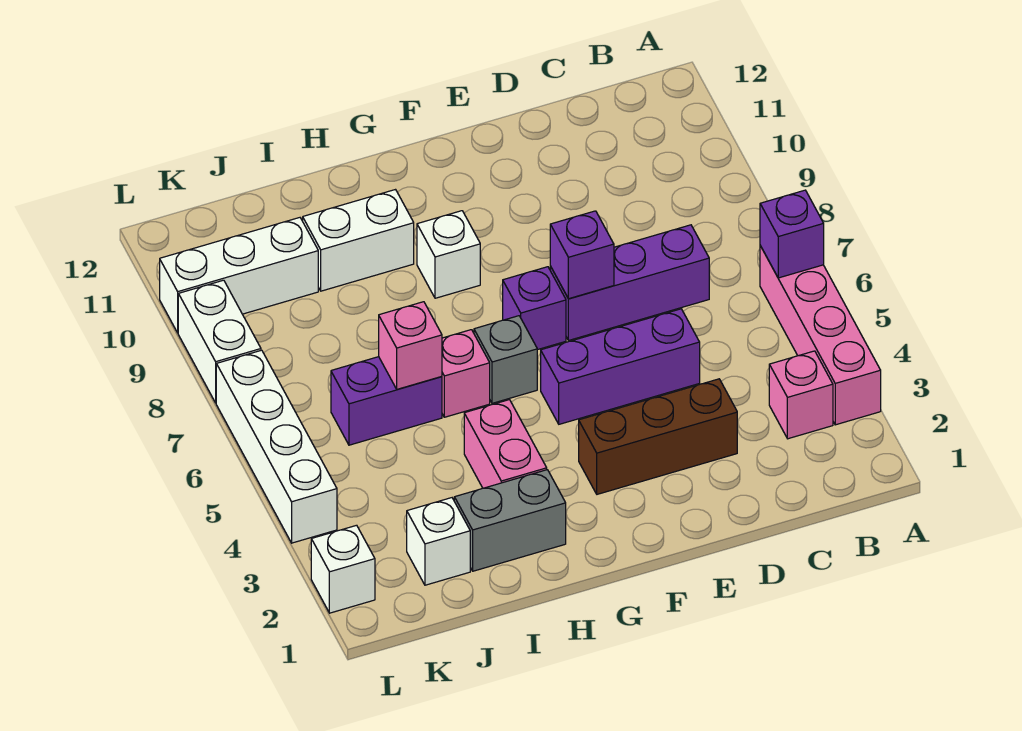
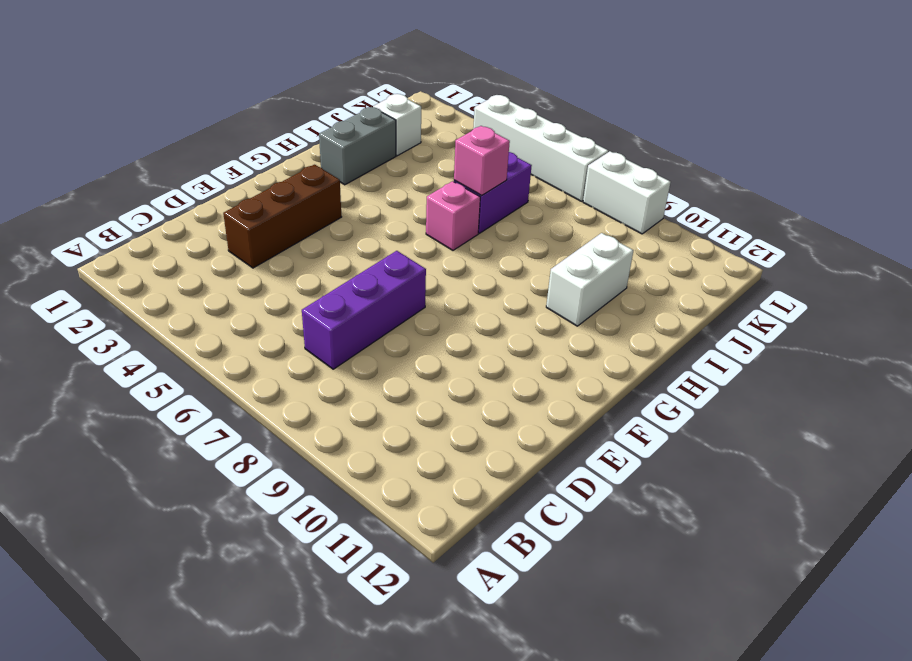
none -> pink brick A3:A6 level 1
none -> pink brick B3 level 1
none -> purple brick D5:F5 level 1

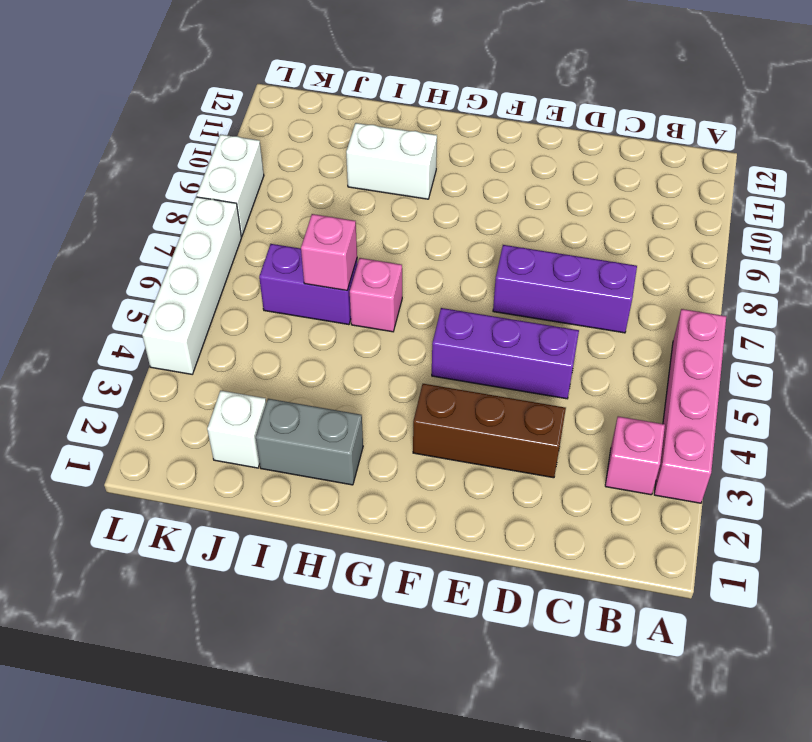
none -> purple brick F7 level 1
none -> grey brick G6 level 1
none -> white brick G9 level 1

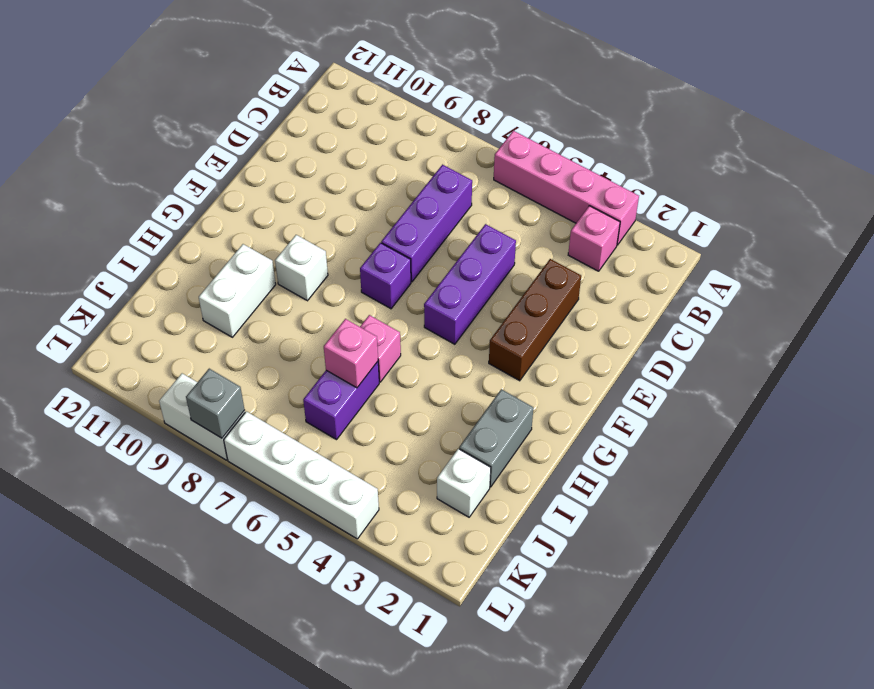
grey brick L8 level 2 -> grey brick G6 level 1
none -> pink brick H3:H4 level 1
none -> white brick J10:L10 level 1
none -> white brick L2 level 1

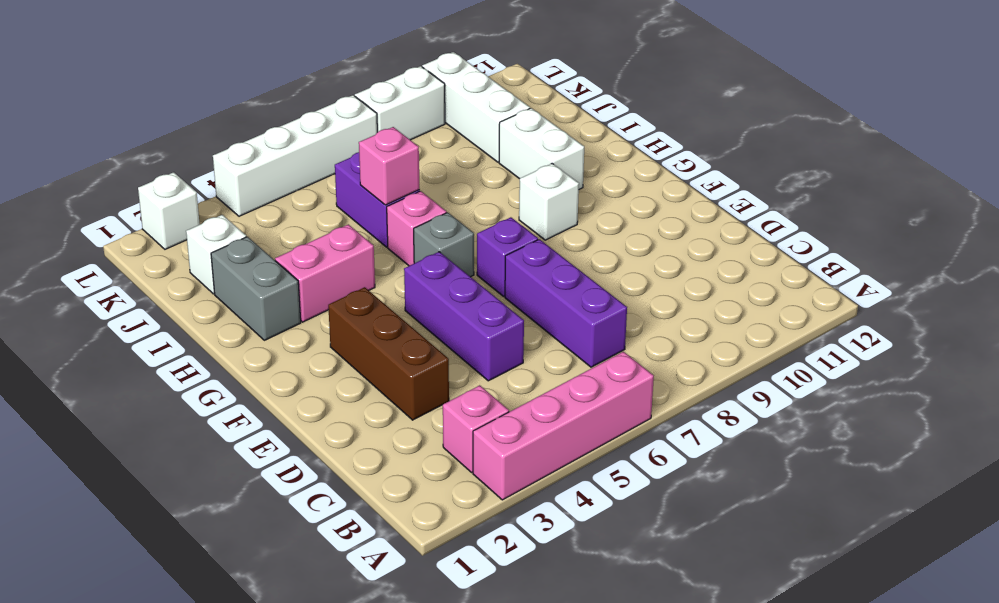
none -> purple brick A6 level 2
none -> purple brick E7 level 2

